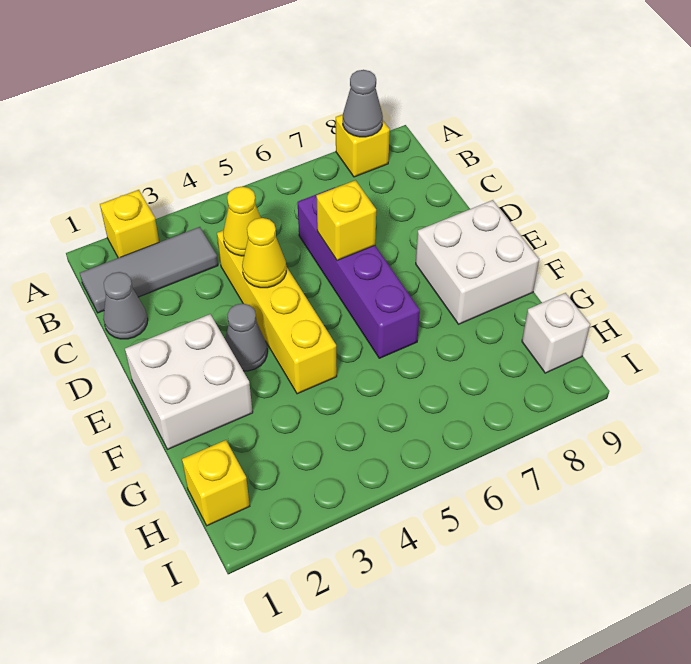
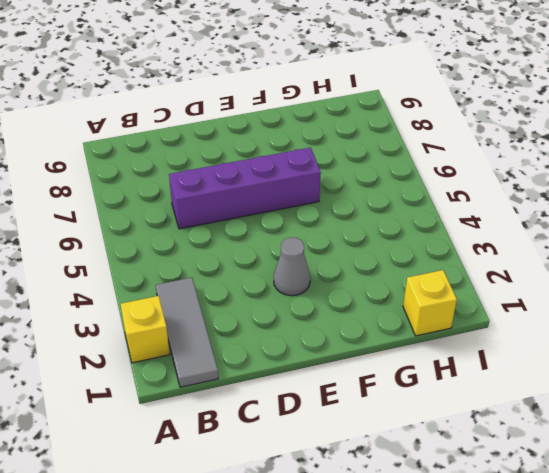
none -> yellow brick A8 level 1
none -> grey cone C1 level 1
none -> yellow brick C4:F4 level 1

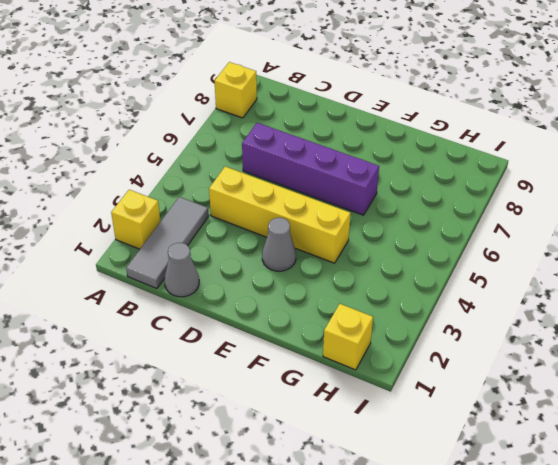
none -> white brick E1:F2 level 1
none -> white brick E8:F9 level 1
none -> white brick H9 level 1

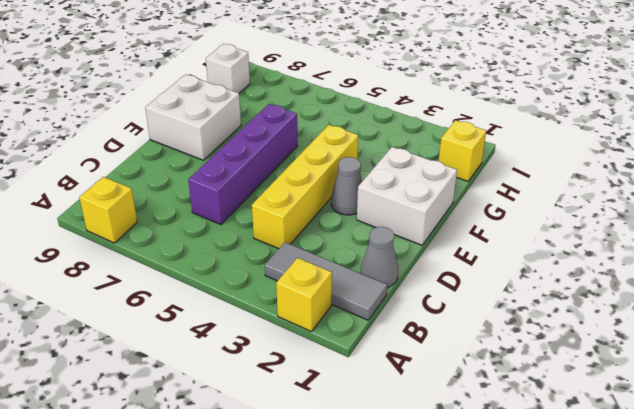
none -> grey cone A8 level 2
none -> yellow cone C4 level 2
none -> yellow cone D4 level 2

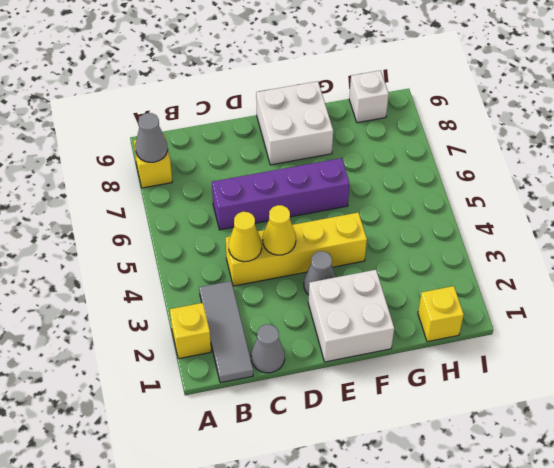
none -> yellow brick D6 level 2

